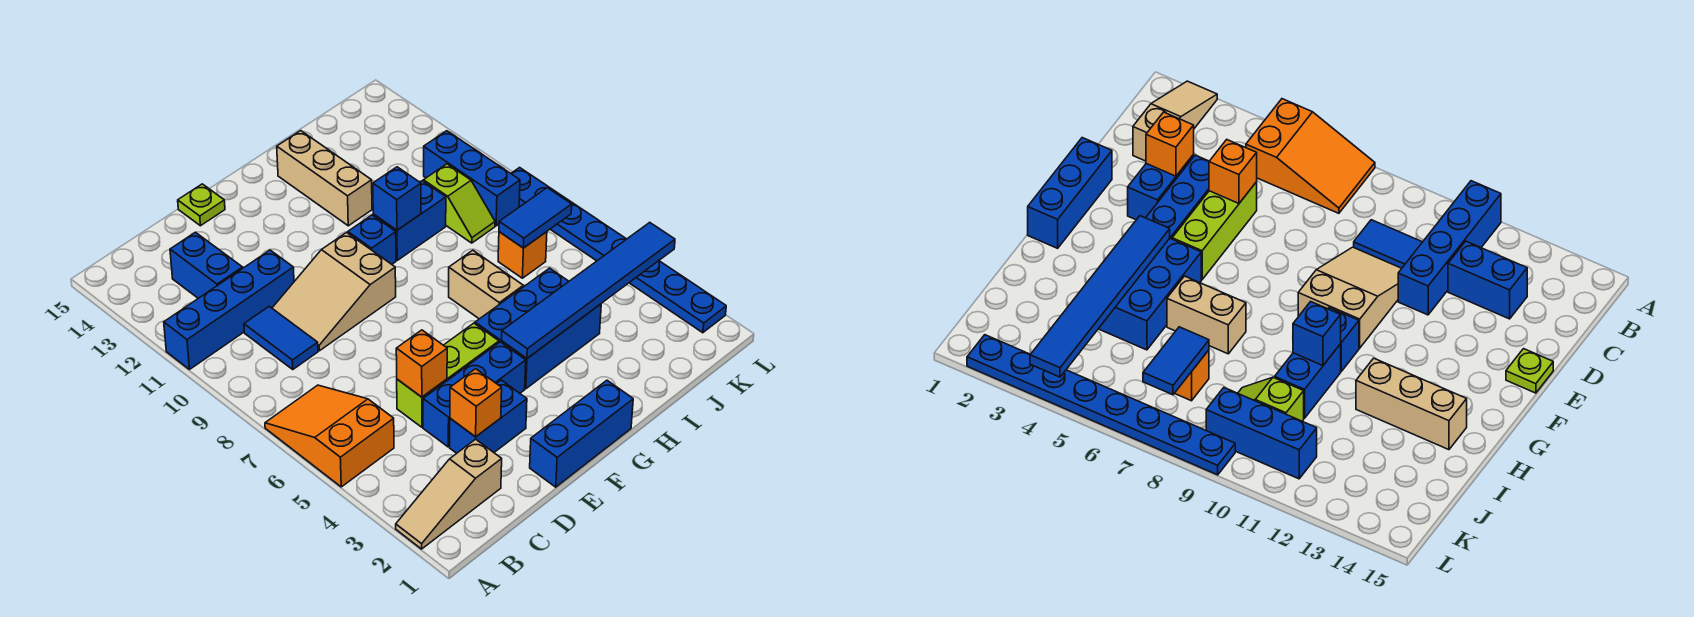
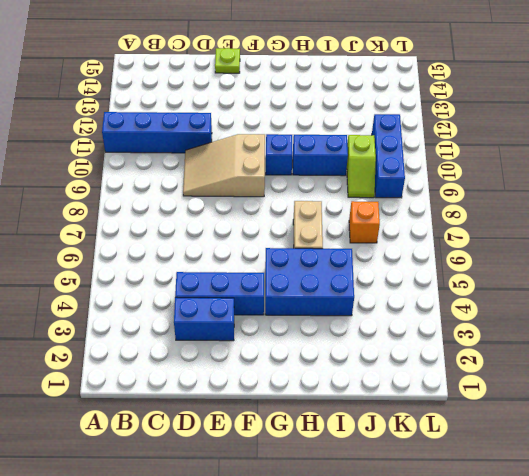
none -> tan slope A2:C2 level 1 top C
none -> orange slope A5:B7 level 1 top 5
none -> blue tile C9:C10 level 1

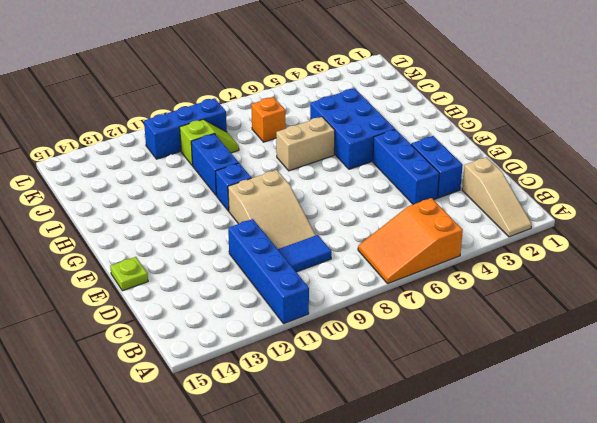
none -> blue brick C12:C13 level 1
none -> lime brick D5:F5 level 1
none -> blue brick E1:G1 level 1

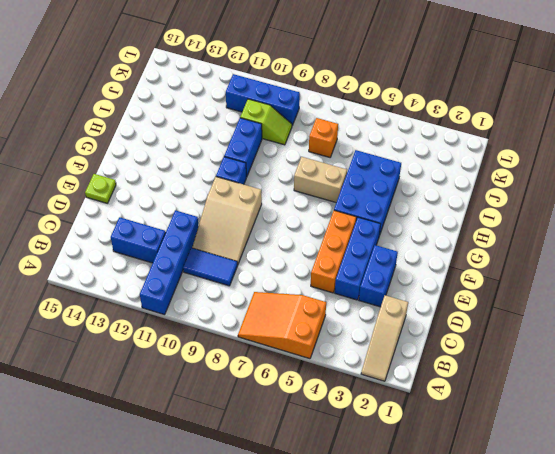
orange brick D5:F5 level 1 -> lime brick D5:F5 level 1
none -> blue brick E1:G1 level 1
none -> tan brick H12:H14 level 1
none -> blue plate L2:L9 level 1

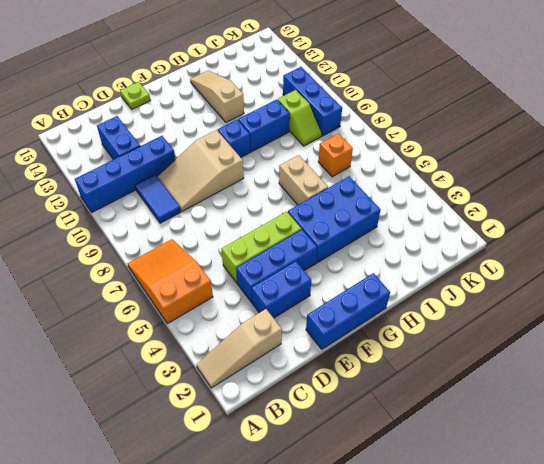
tan slope H12:H14 level 1 top 12 -> tan brick H12:H14 level 1
none -> blue plate L2:L9 level 1
none -> orange brick D3 level 2
none -> orange brick D5 level 2

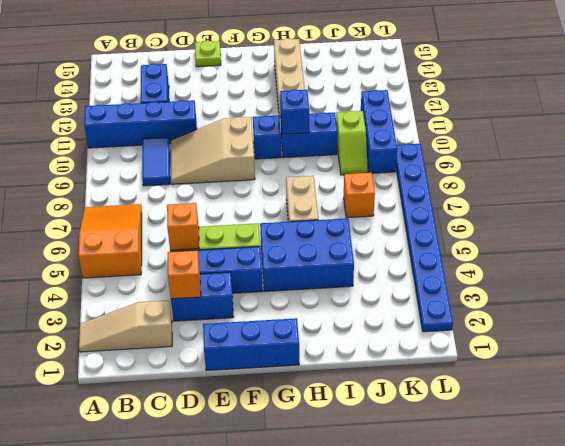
none -> blue tile G4:L4 level 2
none -> blue tile J7:K7 level 2

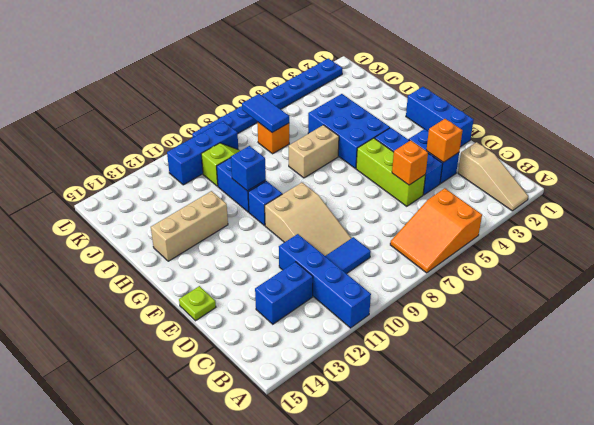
none -> blue tile G4:L4 level 2

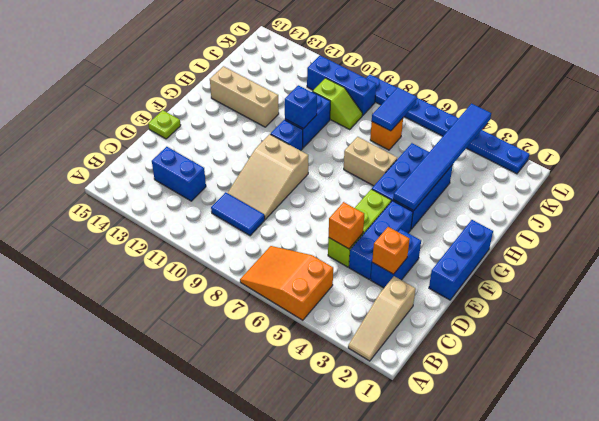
none -> blue brick A11:D11 level 1

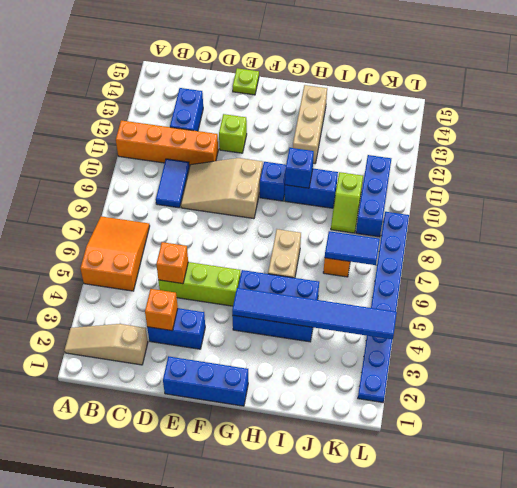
orange brick A11:D11 level 1 -> blue brick A11:D11 level 1
lime brick E12 level 1 -> none
none -> blue brick D4:F4 level 1

